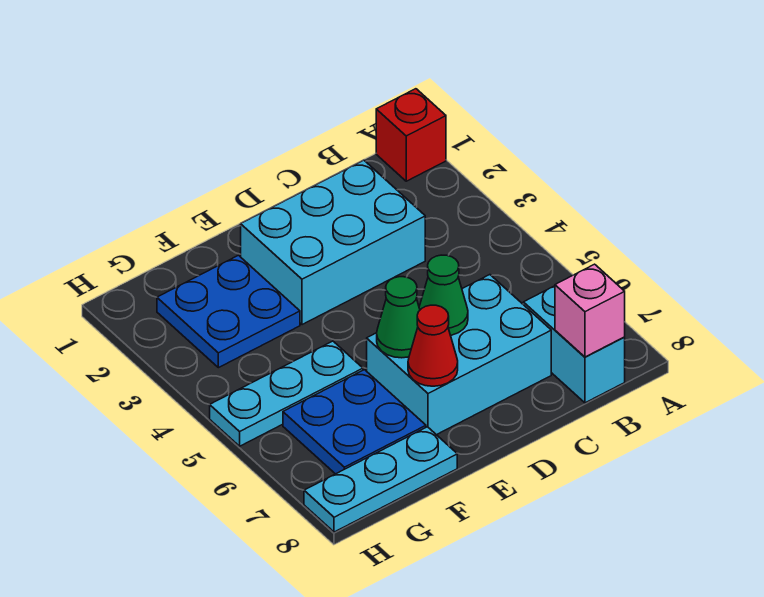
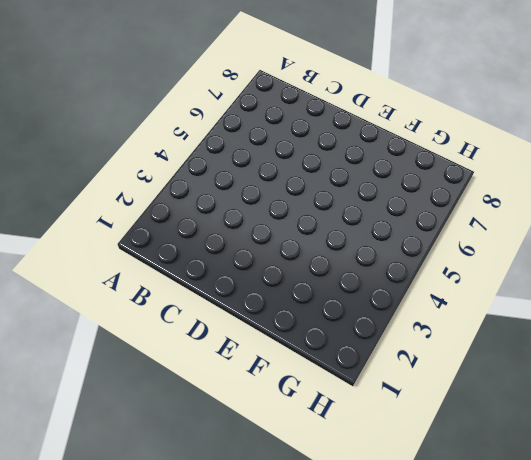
none -> red brick A1 level 1
none -> cyan brick B7:B8 level 1
none -> cyan brick C2:E3 level 1

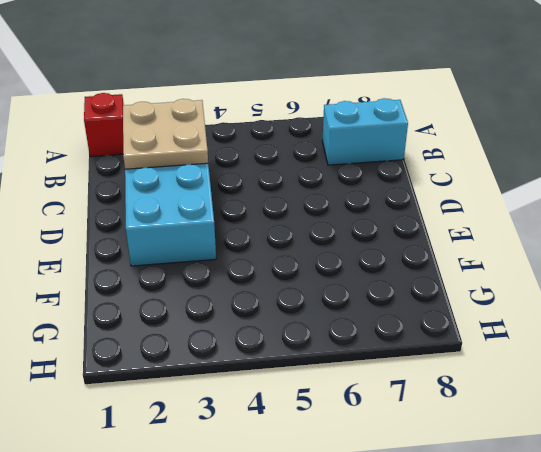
tan plate B2:C3 level 2 -> none
none -> cyan brick C6:E7 level 1
none -> blue plate F2:G3 level 1
none -> cyan plate F5:H5 level 1

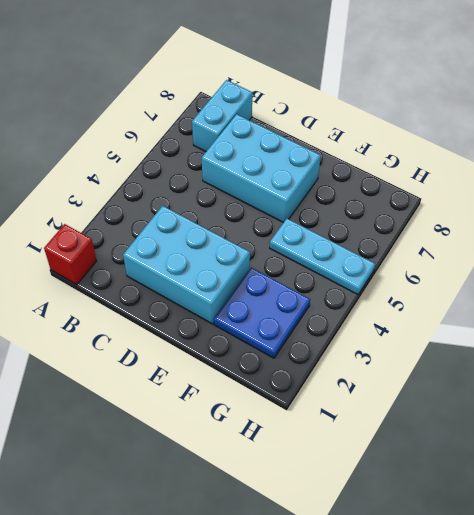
none -> blue plate F6:G7 level 1
none -> cyan plate F8:H8 level 1
none -> pink brick B8 level 2

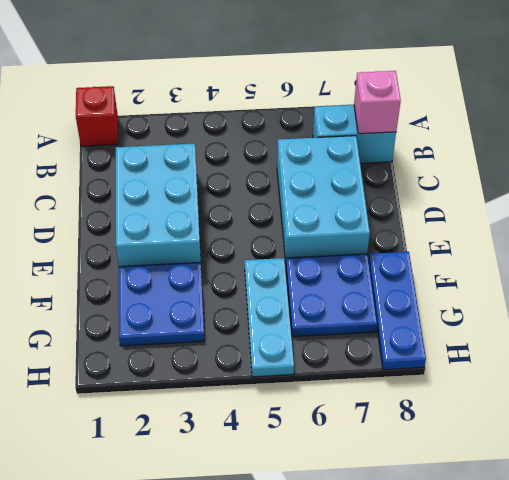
blue plate F8:H8 level 1 -> cyan plate F8:H8 level 1
none -> green cone D6 level 2
none -> green cone E6 level 2
none -> red cone E7 level 2

